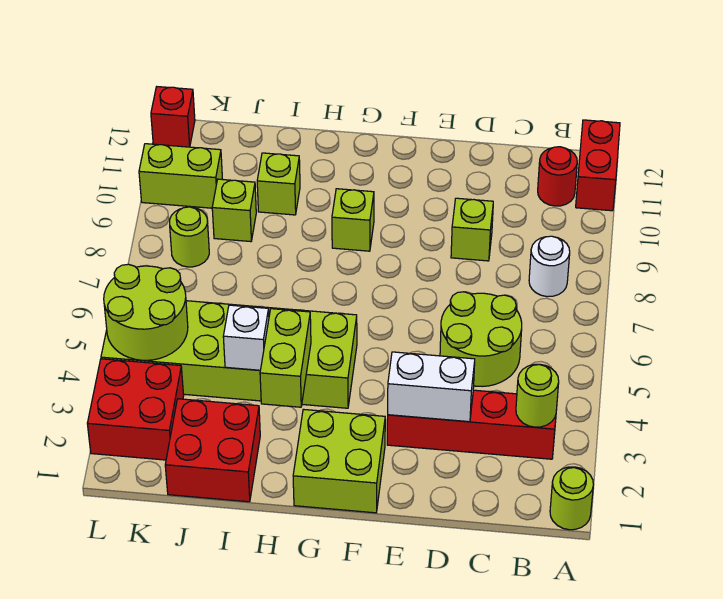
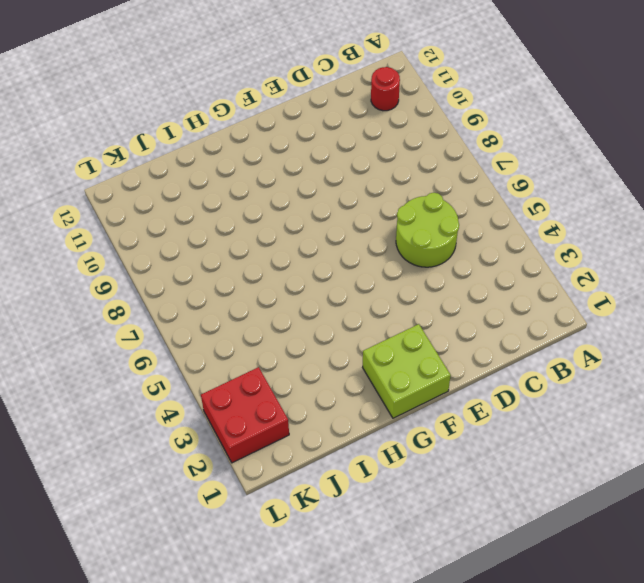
none -> lime round brick A1 level 1
none -> red brick A11:A12 level 1
none -> red brick B3:E3 level 1

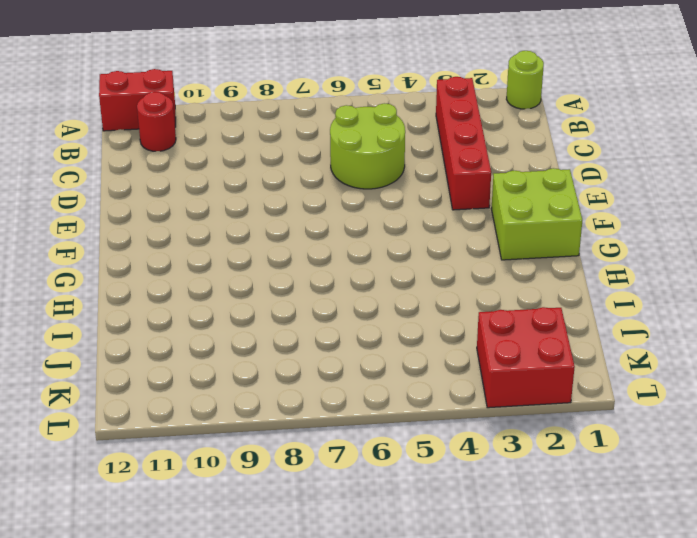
none -> white round brick B8 level 1
none -> lime brick D9 level 1
none -> lime brick G4:L5 level 1

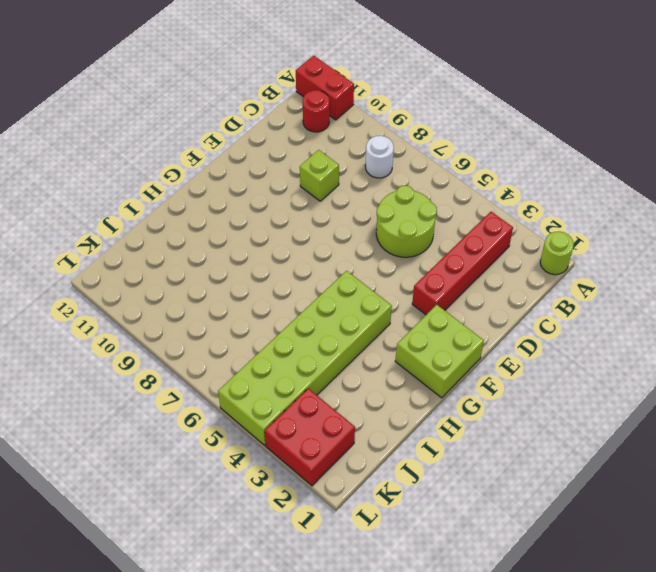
none -> lime brick G9 level 1
none -> red brick I1:J2 level 1
none -> lime brick I10 level 1

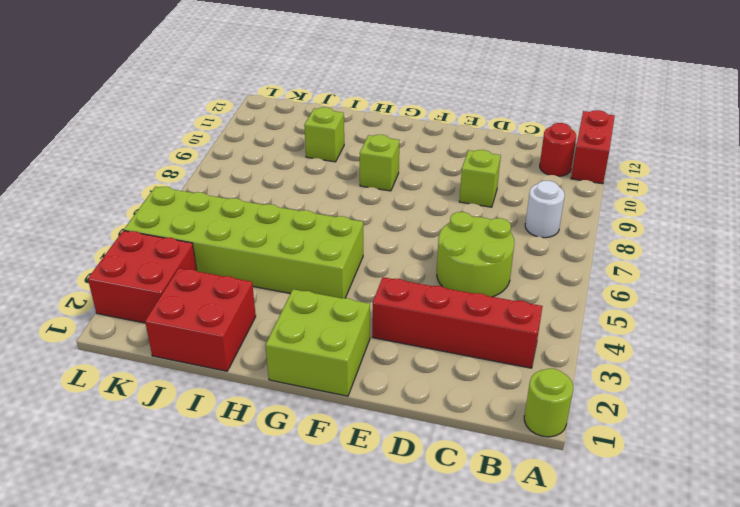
none -> lime brick J9 level 1
none -> lime round brick K8 level 1
none -> lime brick K10:L10 level 1

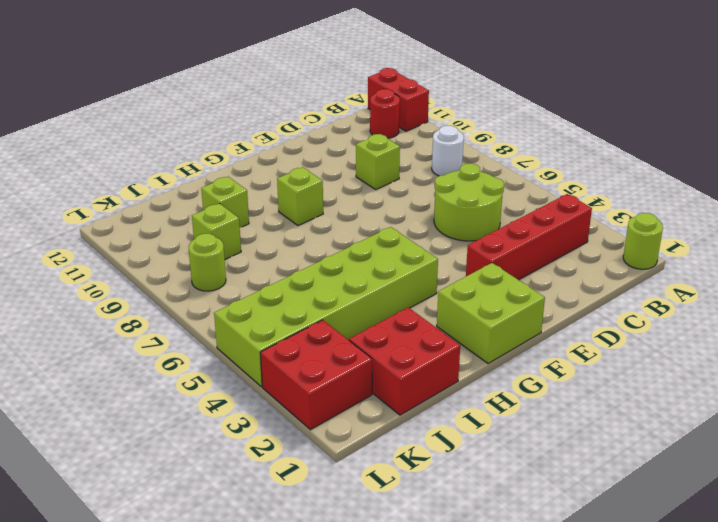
none -> lime brick K10:L10 level 1
none -> red brick L12 level 1
none -> lime round brick B3 level 2

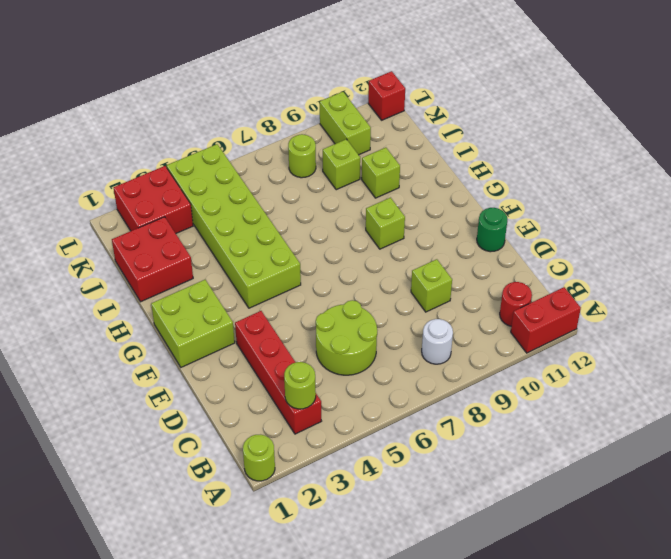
green round brick E12 level 1 -> none
none -> white brick D3:E3 level 2
none -> lime brick H3:H4 level 2
none -> white brick I4 level 2

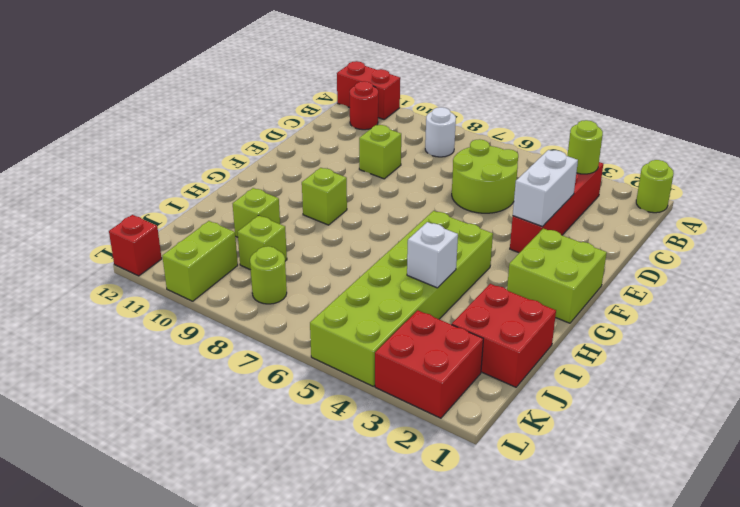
none -> lime brick H3:H4 level 2
none -> lime round brick K4:L5 level 2

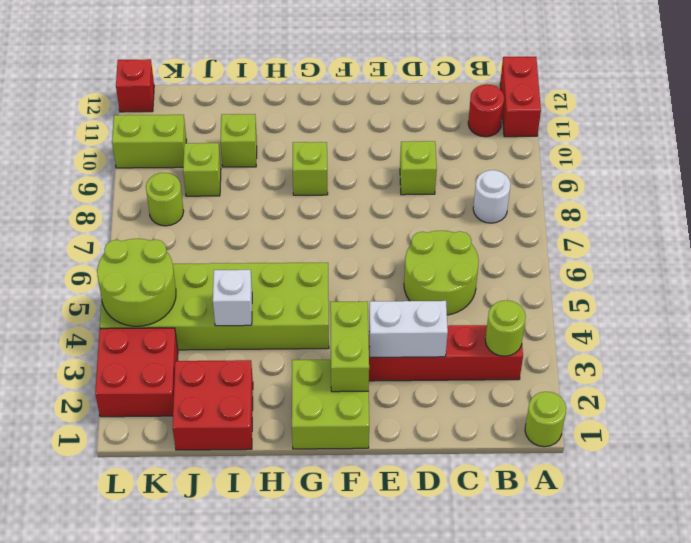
lime brick F2:F3 level 2 -> lime brick H3:H4 level 2

